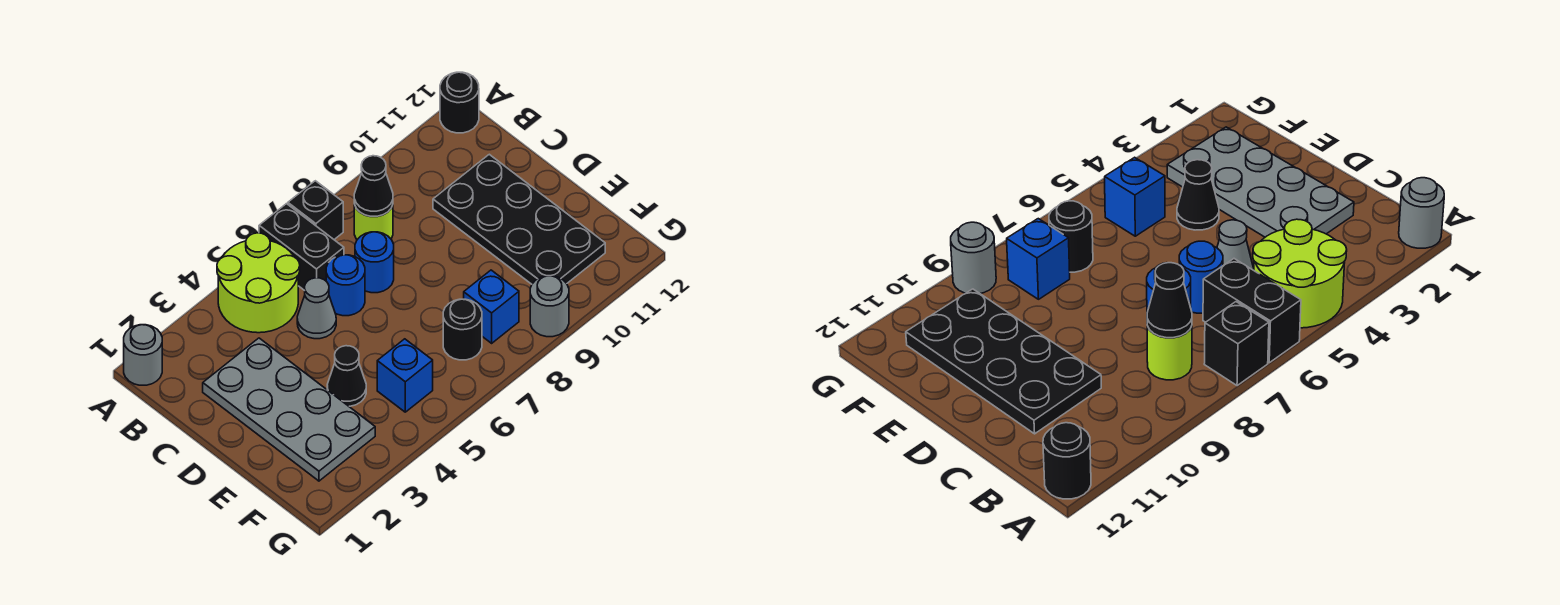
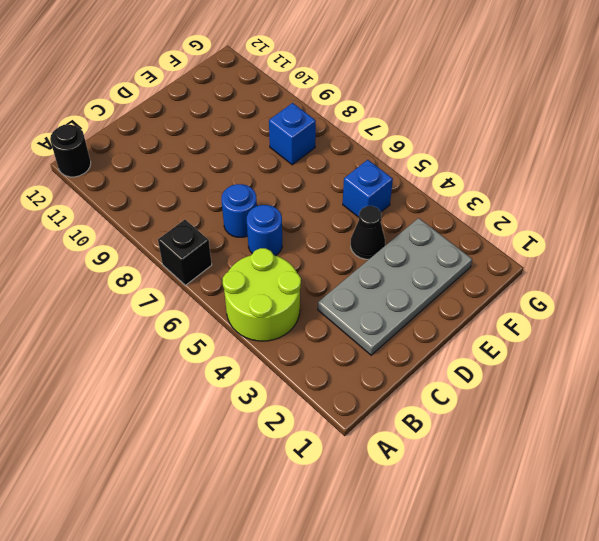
none -> grey round brick A1 level 1
none -> black brick A6:B6 level 1
none -> lime round brick B8 level 1

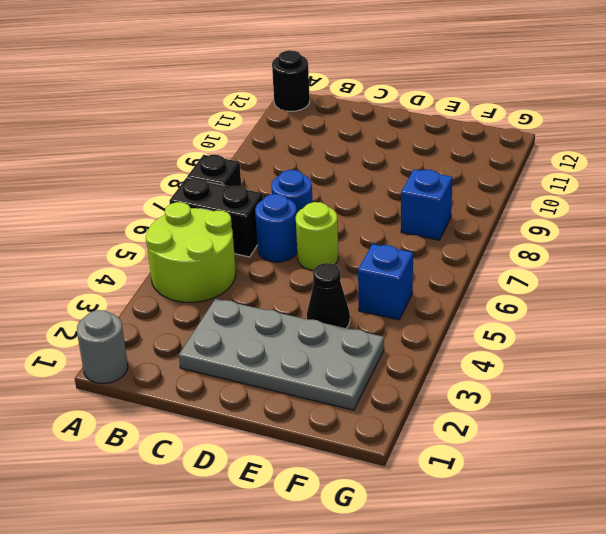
lime round brick D6 level 1 -> lime round brick B8 level 1
none -> grey cone C5 level 1
none -> black plate C10:F11 level 1
none -> black round brick F7 level 1

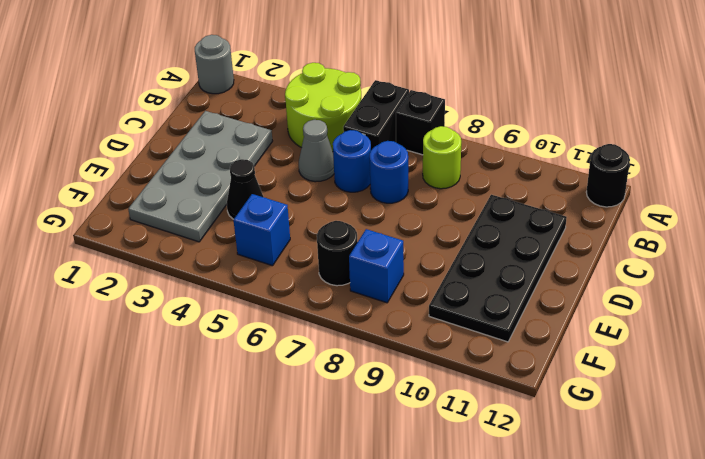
none -> grey round brick G9 level 1
none -> black cone B8 level 2

